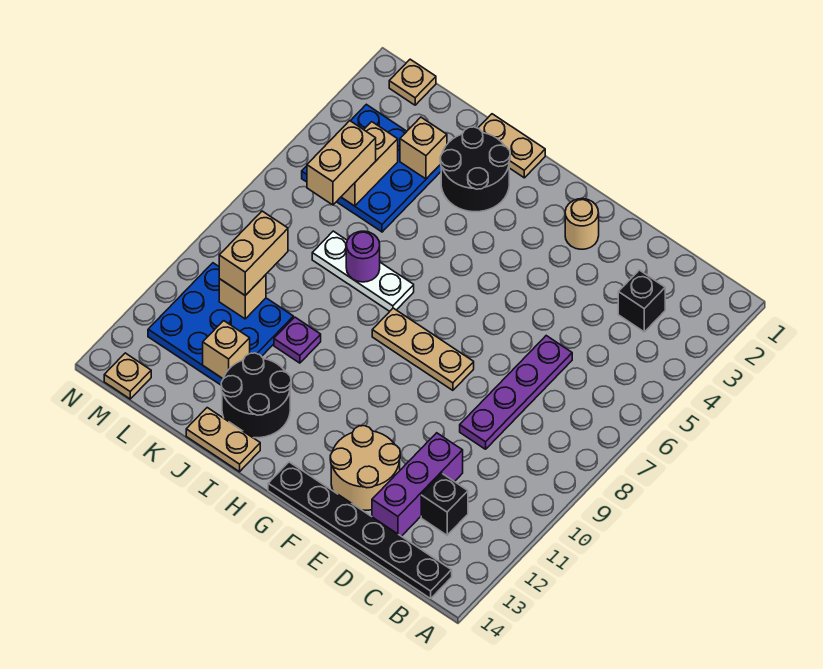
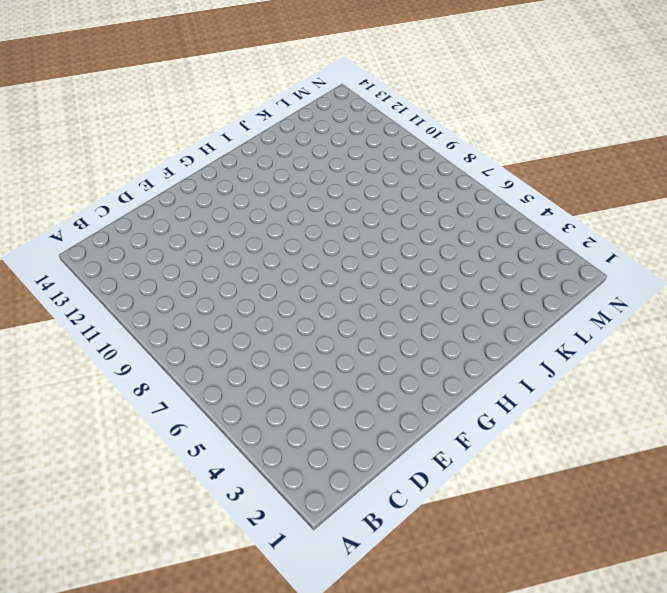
none -> black plate B14:G14 level 1
none -> black brick C3 level 1
none -> black brick C12 level 1

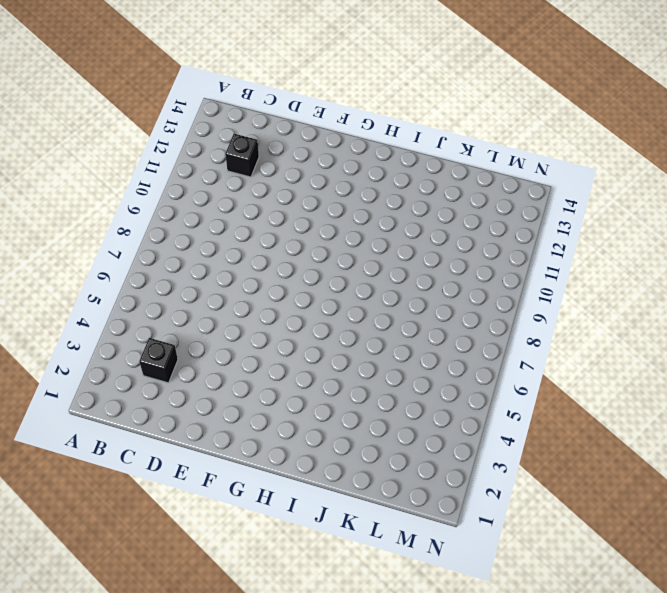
none -> black plate B14:G14 level 1
none -> purple plate D6:D9 level 1
none -> purple brick D11:D13 level 1

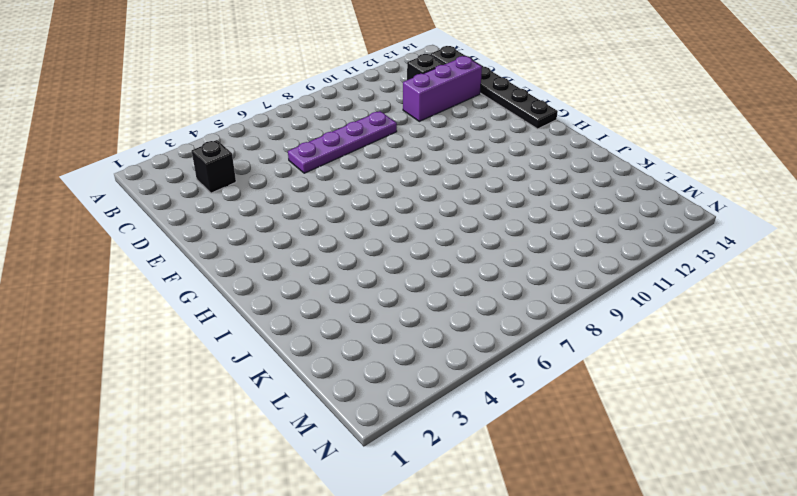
none -> tan round brick E12:F13 level 1
none -> tan round brick F2 level 1
none -> tan plate F8:H8 level 1

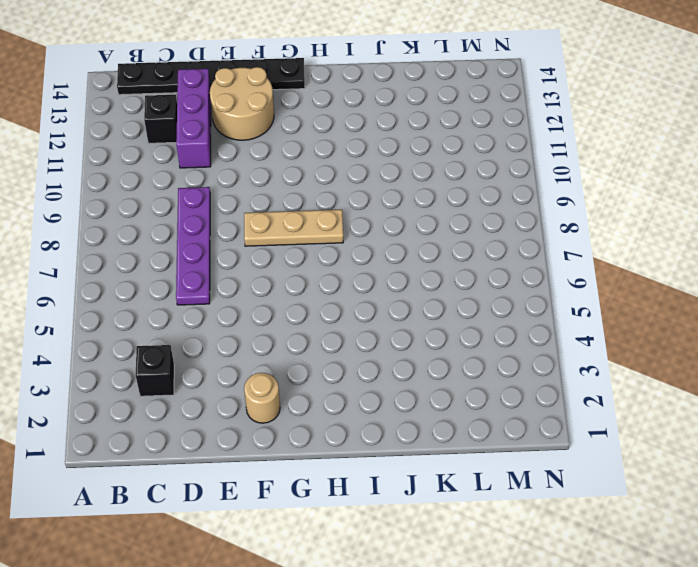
none -> tan plate I1:J1 level 1
none -> black round brick I2:J3 level 1
none -> white plate I7:K7 level 1

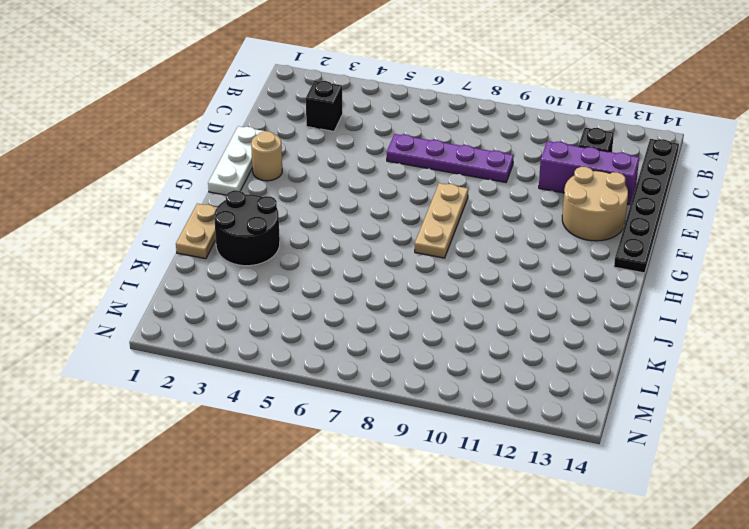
white plate E1:G1 level 1 -> white plate I7:K7 level 1
none -> black round brick I12:J13 level 1
none -> tan plate I14:J14 level 1
none -> purple plate J10 level 1

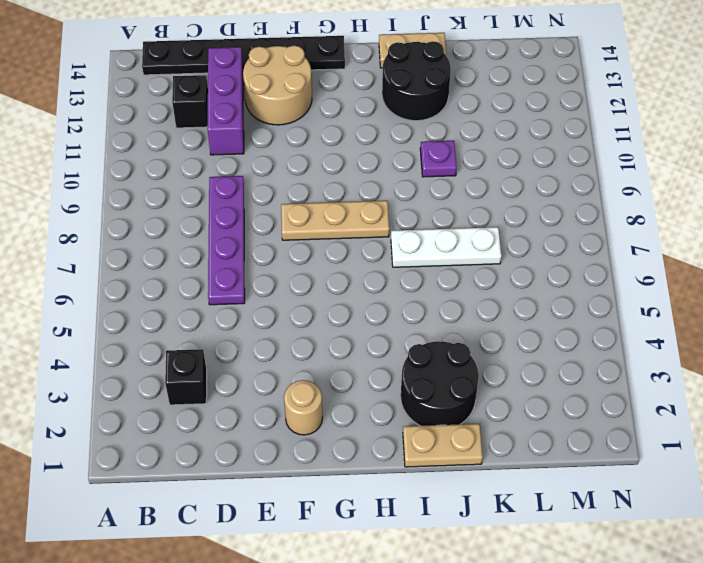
none -> blue plate K3:M5 level 1
none -> blue plate K10:M12 level 1
none -> tan plate M1 level 1

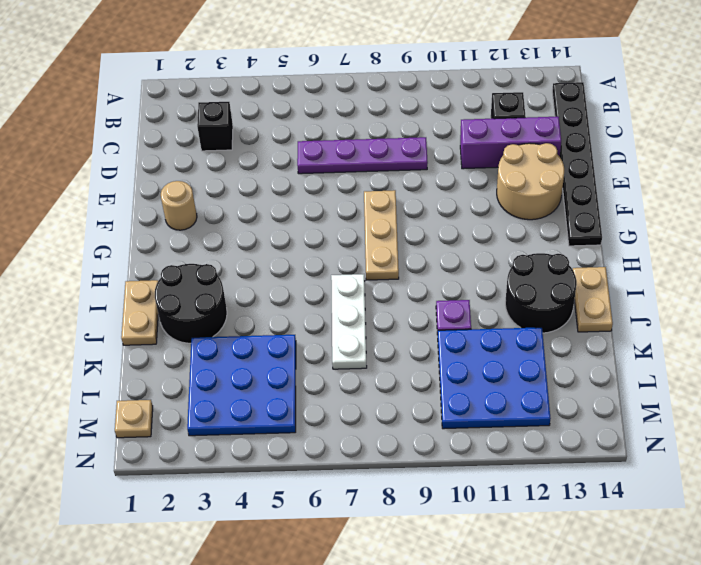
none -> tan plate M14 level 1
none -> purple round brick J7 level 2
none -> tan brick K3 level 2

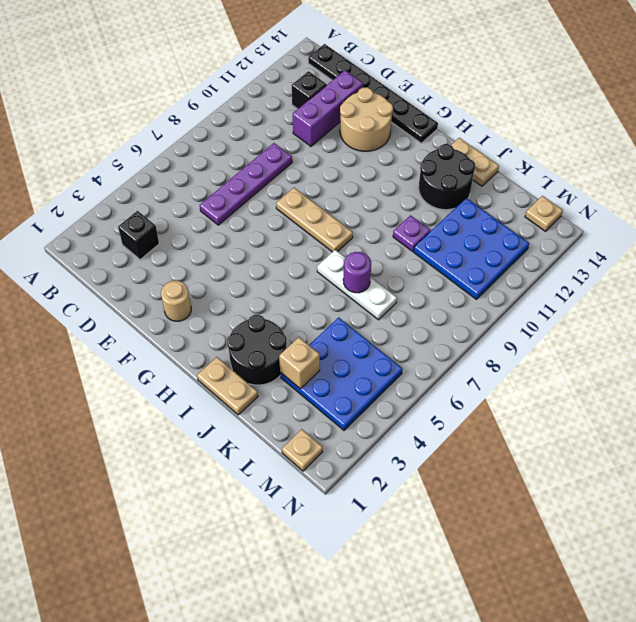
none -> tan brick K12 level 2
none -> tan brick L4:L5 level 2
none -> tan brick L10 level 2

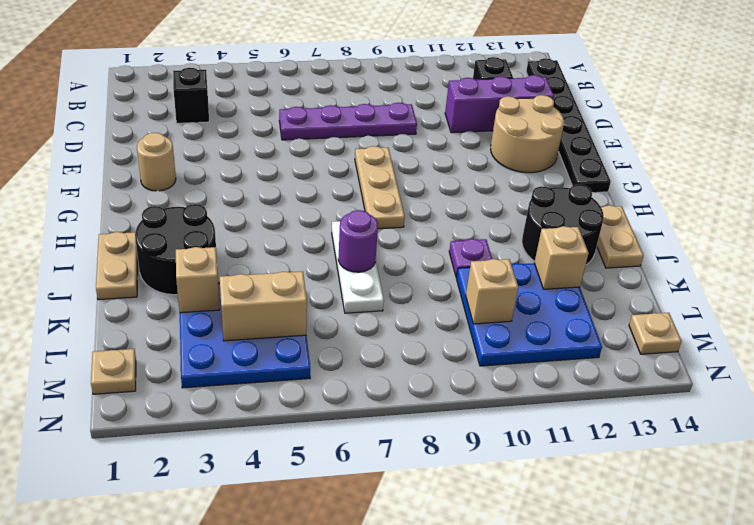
none -> tan brick L5:L6 level 3
none -> tan brick L9:L10 level 3

